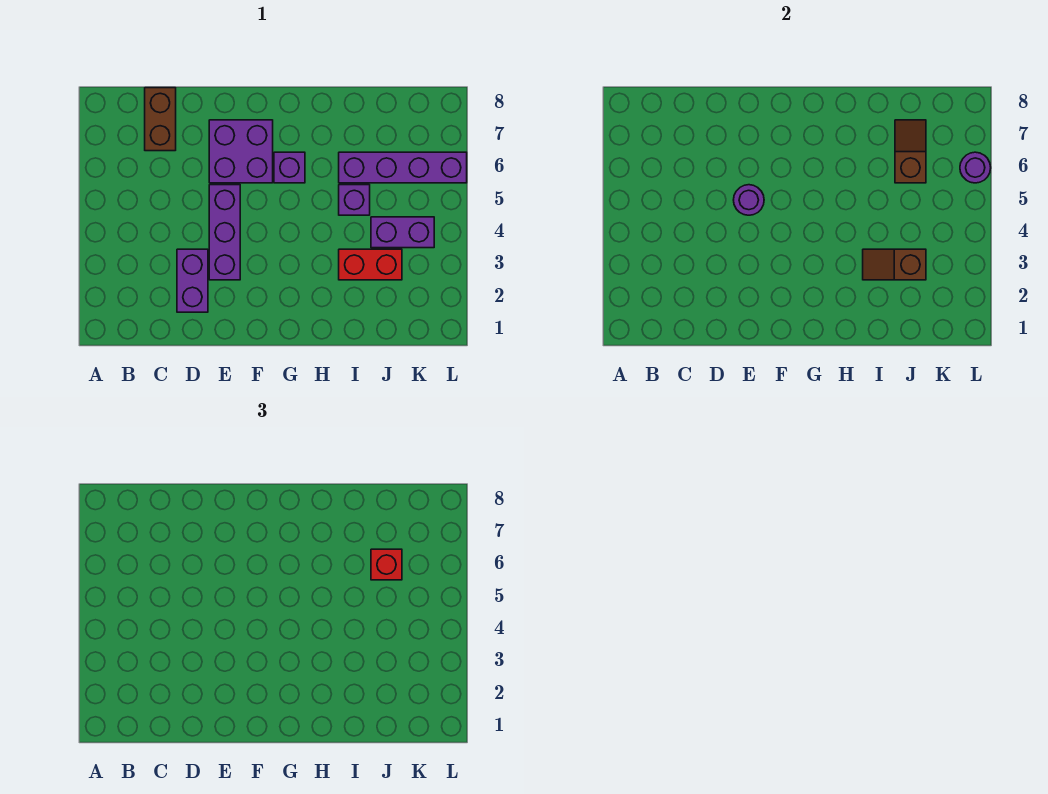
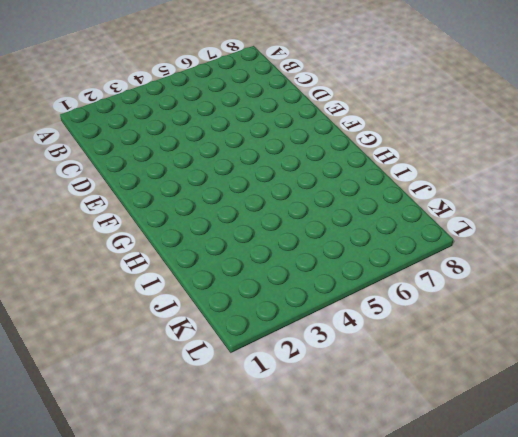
none -> brown brick C7:C8 level 1
none -> purple brick D2:D3 level 1
none -> purple brick E3:E5 level 1

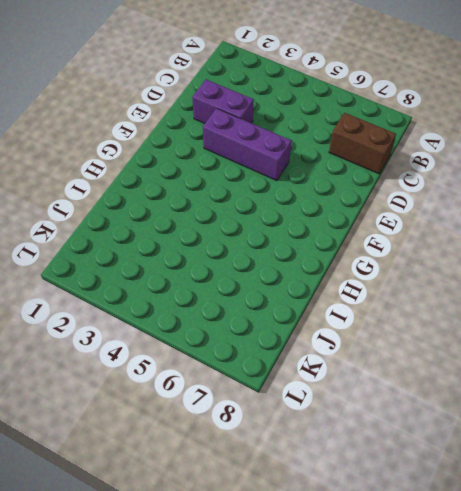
none -> purple brick E6:F7 level 1
none -> purple brick G6 level 1
none -> red brick I3:J3 level 1

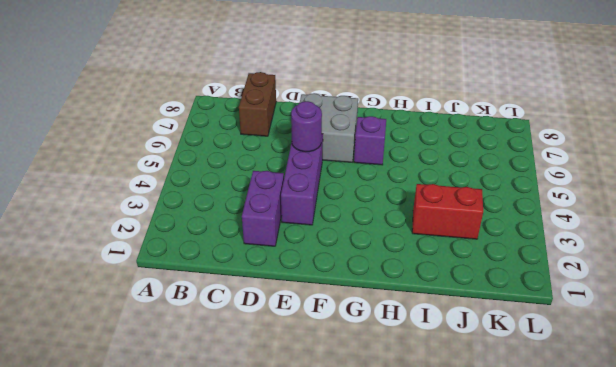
grey brick E6:F7 level 1 -> purple brick E6:F7 level 1
none -> purple brick I5 level 1
none -> purple brick I6:L6 level 1
none -> purple brick J4:K4 level 1

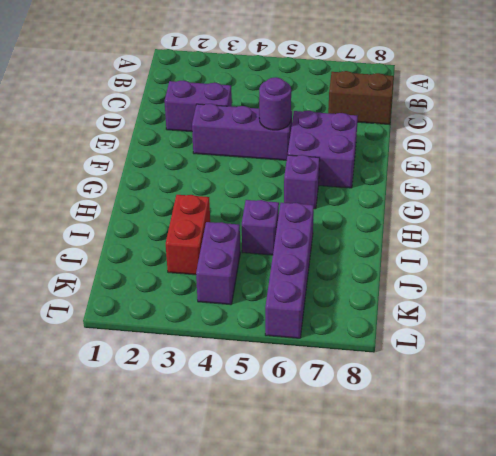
none -> brown slope I3:J3 level 2 top J
none -> brown slope J6:J7 level 2 top 6
none -> purple round brick L6 level 2

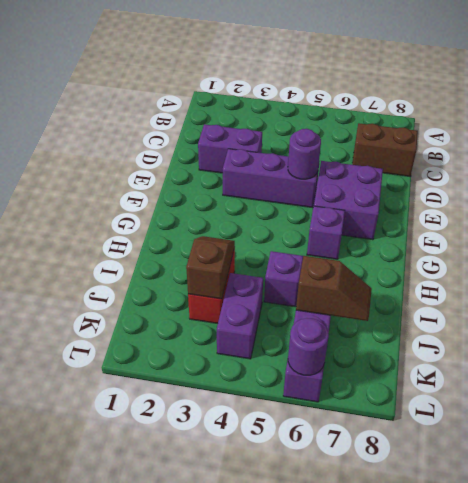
none -> red brick J6 level 3

